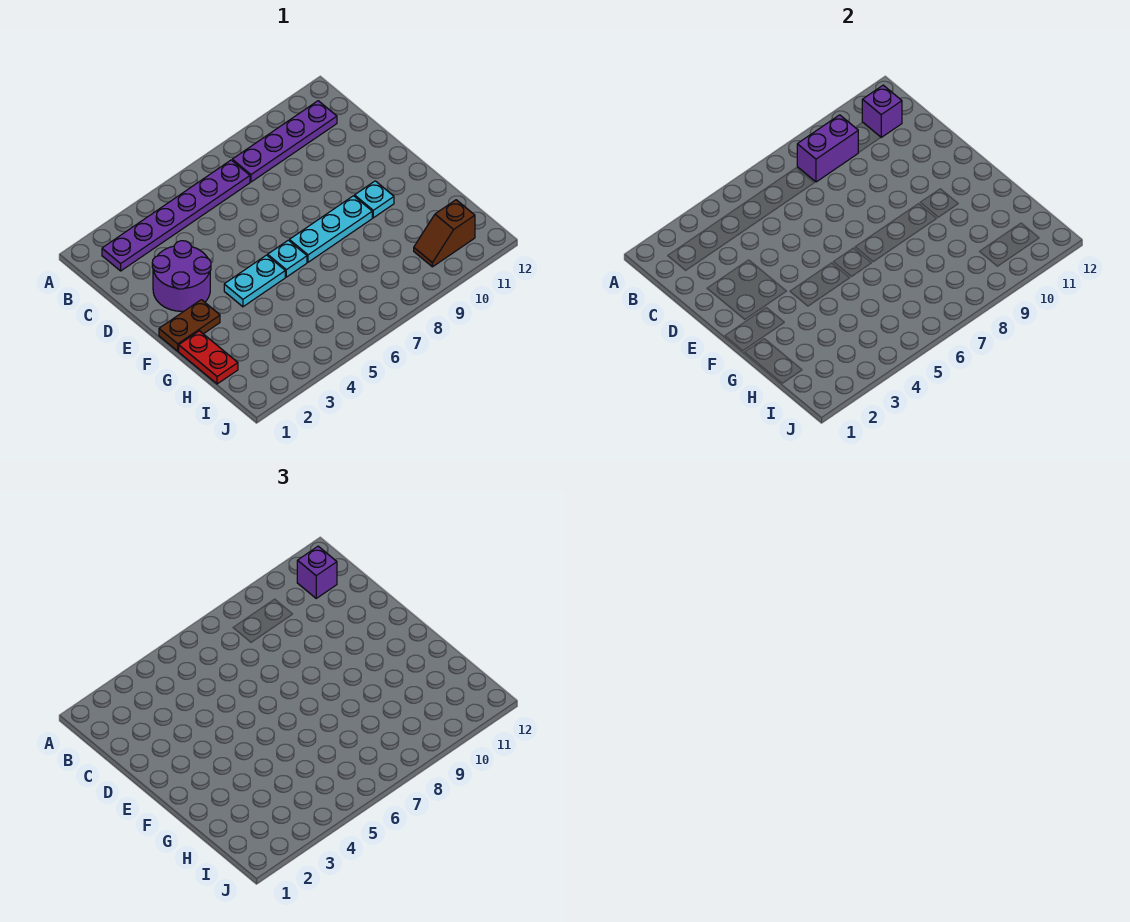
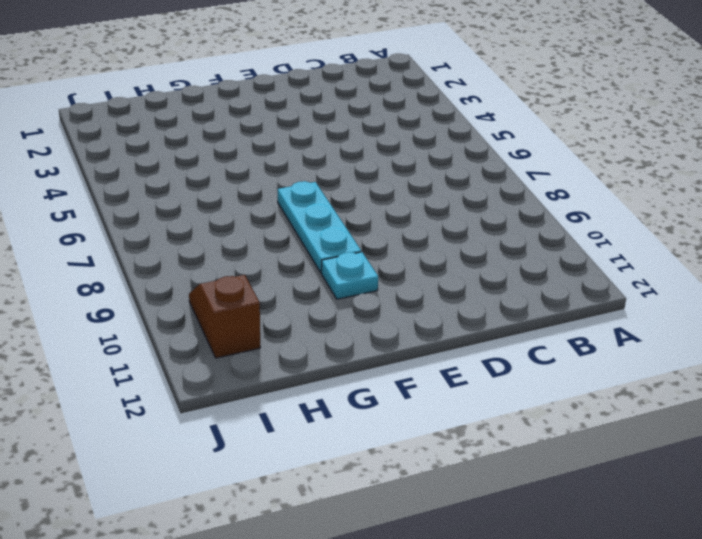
none -> purple plate B2:B7 level 1
none -> purple plate B8:B11 level 1
none -> purple round brick D2:E3 level 1

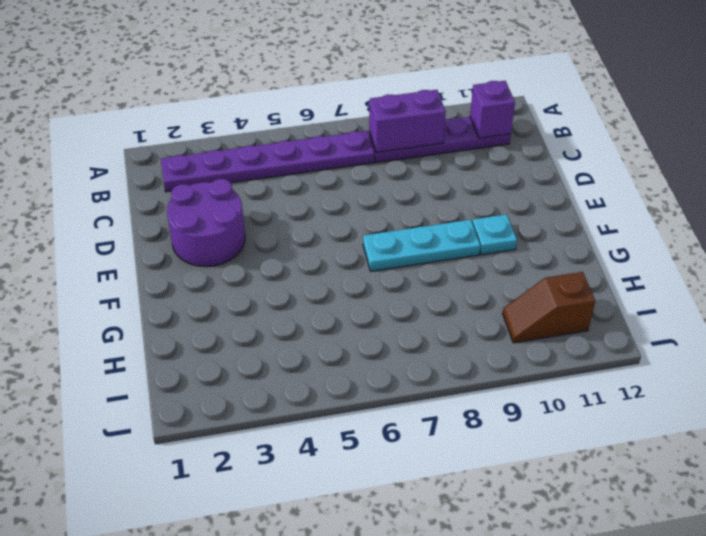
none -> brown plate F1:F2 level 1
none -> cyan plate F4:F5 level 1
none -> cyan plate F6 level 1

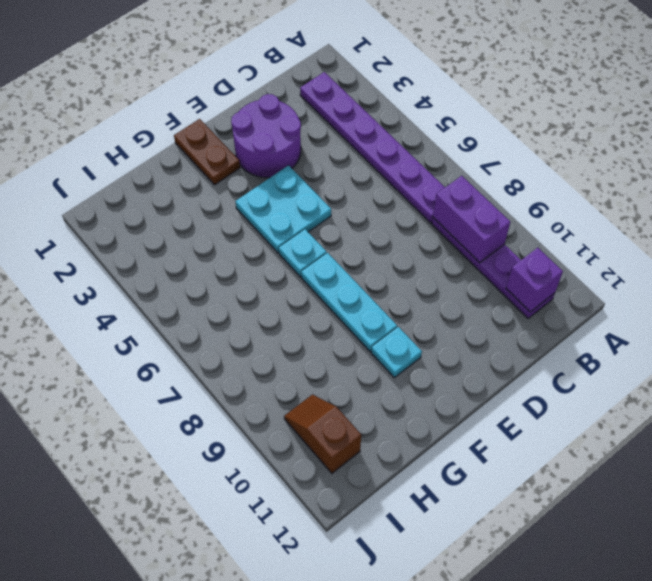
cyan plate E4:F5 level 1 -> cyan plate F4:F5 level 1
none -> red plate G1:H1 level 1
none -> purple brick B11 level 3

